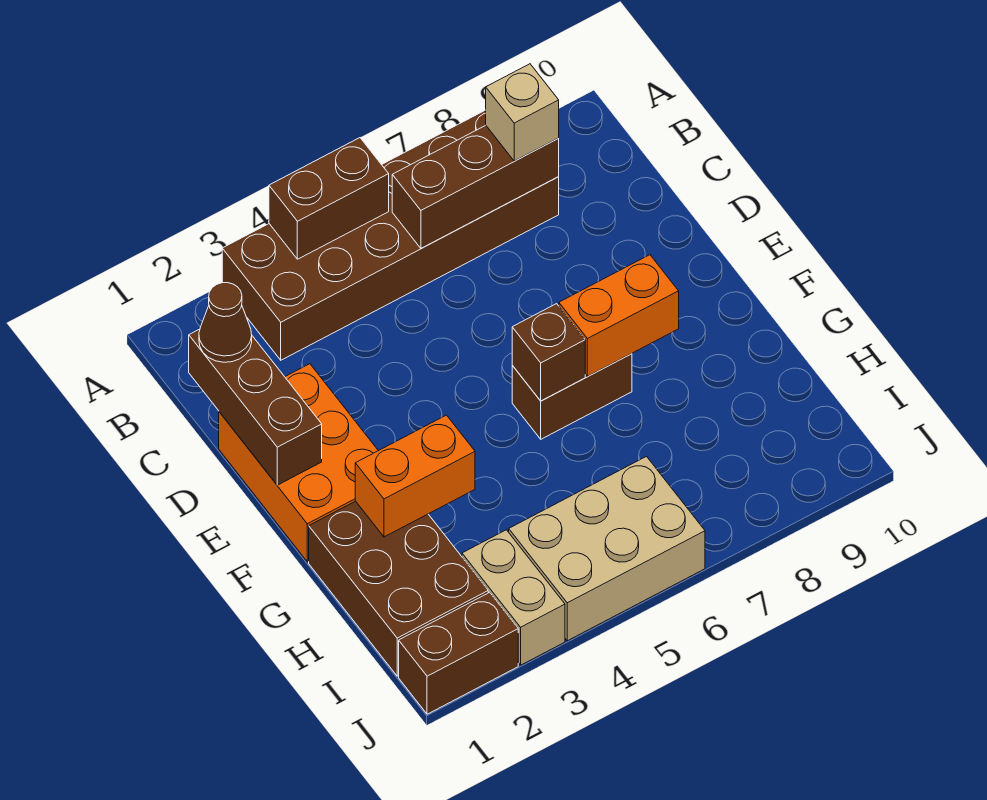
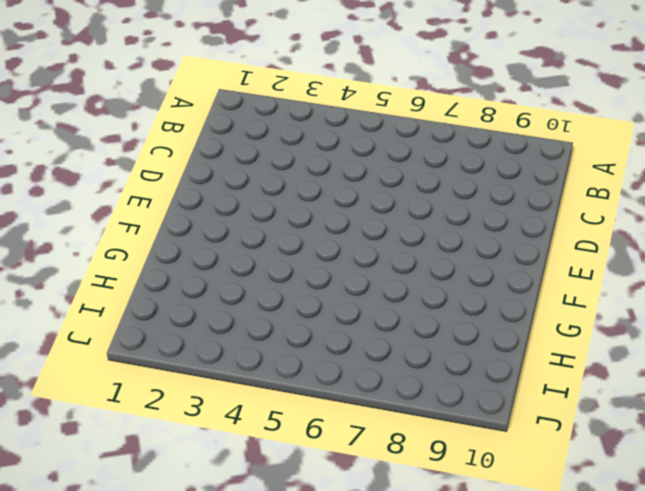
none -> brown brick A3:B8 level 1
none -> orange brick D1:F2 level 1
none -> brown brick F6:F7 level 1

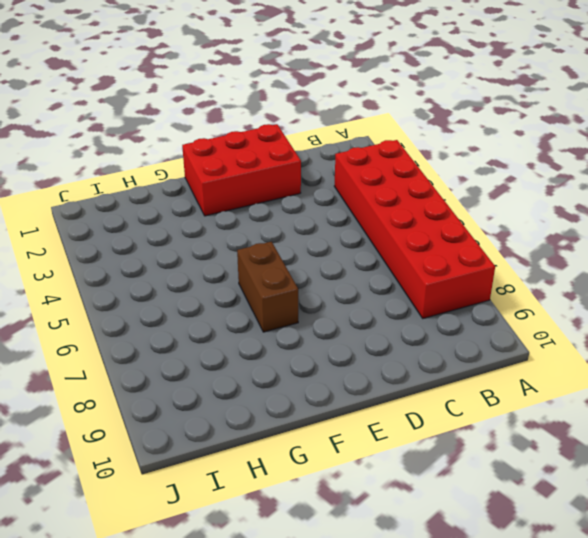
red brick A3:B8 level 1 -> brown brick A3:B8 level 1
red brick D1:F2 level 1 -> orange brick D1:F2 level 1
none -> brown brick G1:I2 level 1
none -> tan brick I3:J3 level 1
none -> tan brick I4:J6 level 1

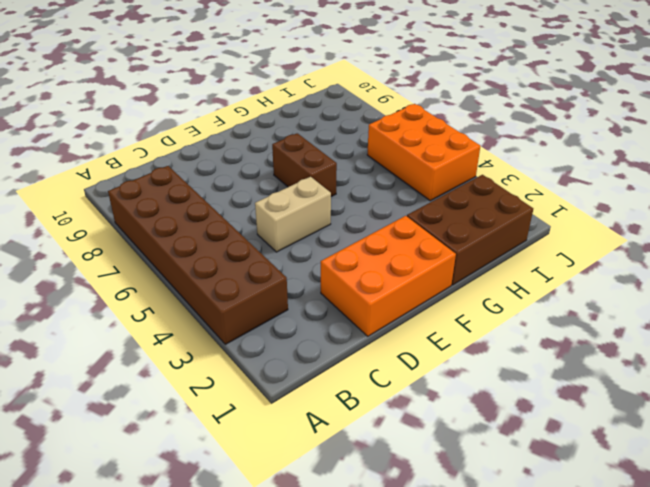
tan brick D5:E5 level 1 -> tan brick I3:J3 level 1
orange brick I4:J6 level 1 -> tan brick I4:J6 level 1
none -> brown brick J1:J2 level 1
none -> brown brick A4:A5 level 2
none -> brown brick B6:B8 level 2

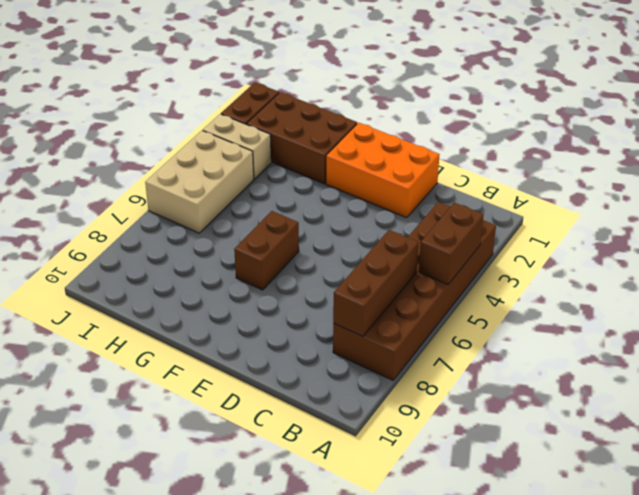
none -> brown brick C1:E1 level 2
none -> brown brick F6 level 2
none -> orange brick F7:F8 level 2

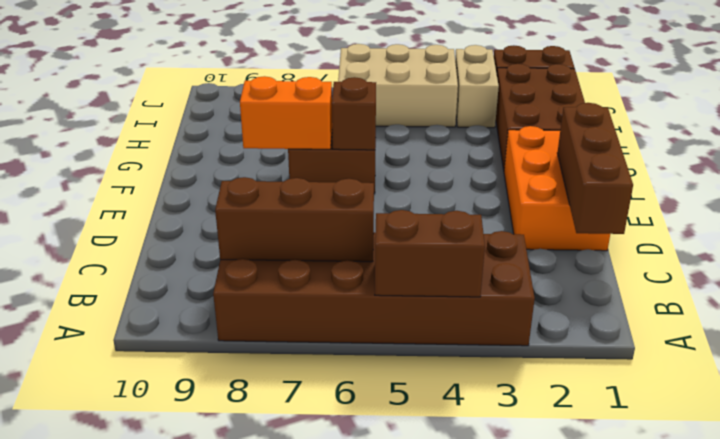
none -> orange brick G2:G3 level 2
none -> tan brick B8 level 3
none -> brown cone C1 level 3

